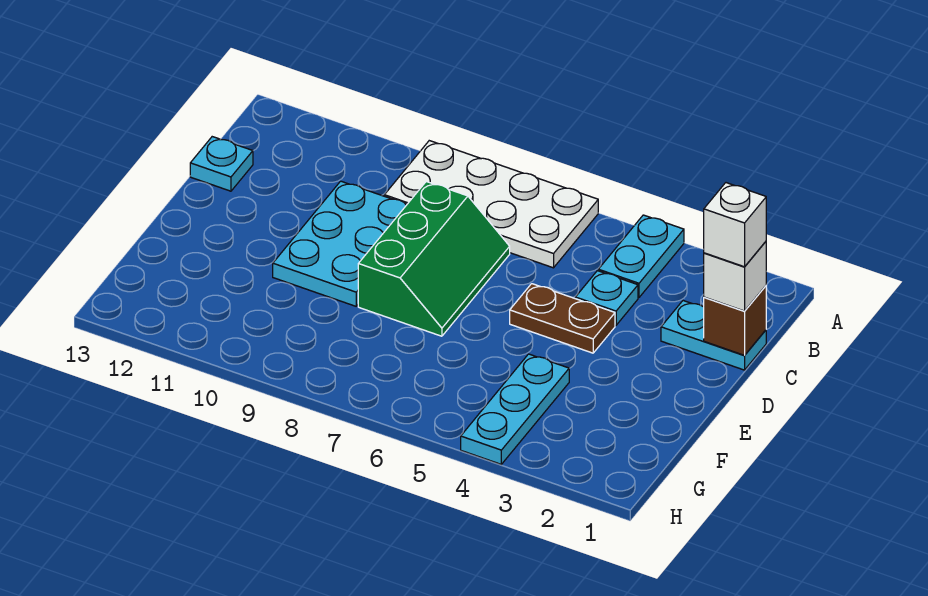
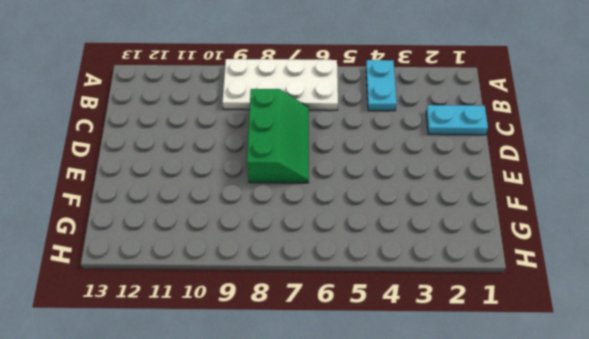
none -> cyan plate C4 level 1
none -> cyan plate C9:E10 level 1
none -> cyan plate C13 level 1

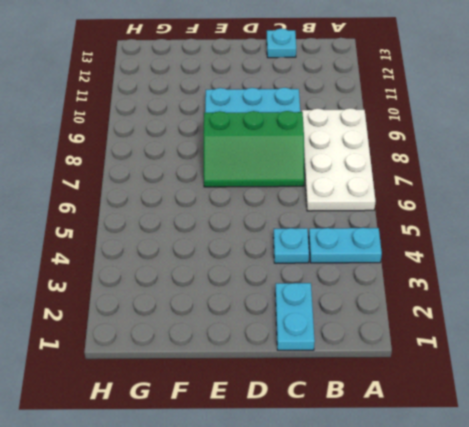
none -> brown plate D4:D5 level 1
none -> cyan plate F4:H4 level 1
none -> brown brick C1 level 2

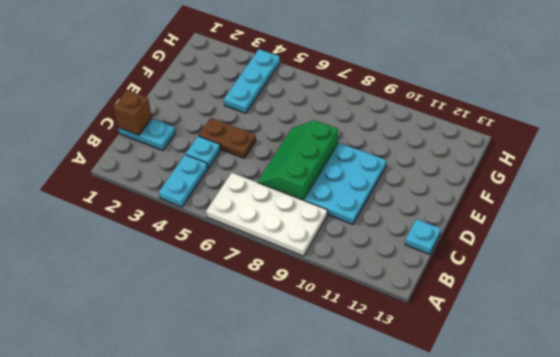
none -> white brick C1 level 3
none -> white brick C1 level 4

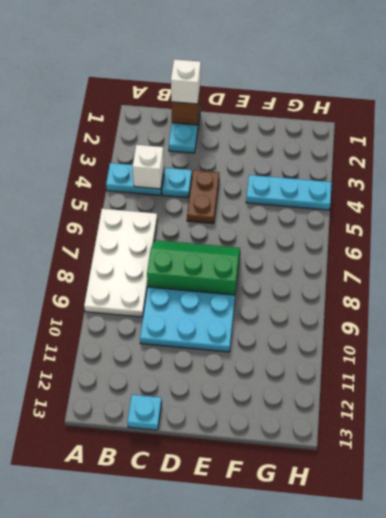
white brick B4 level 2 -> white brick C1 level 4

